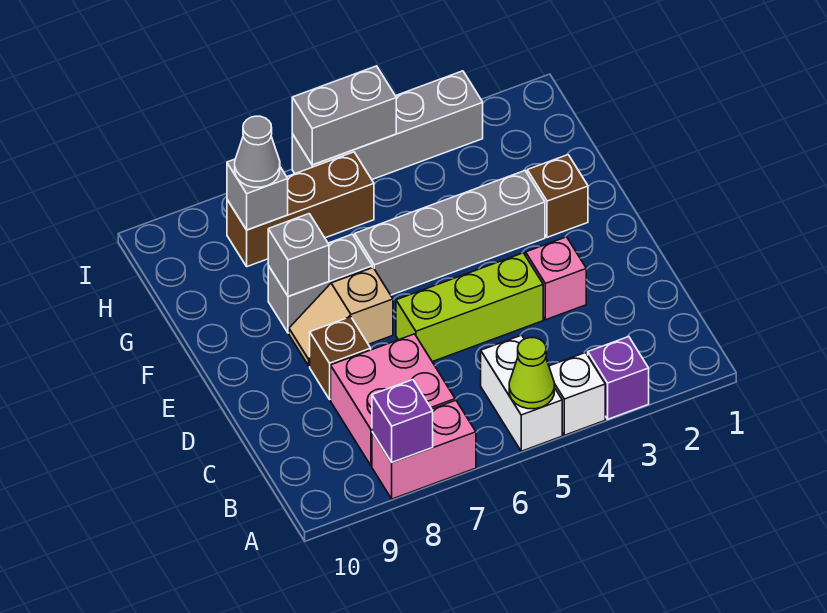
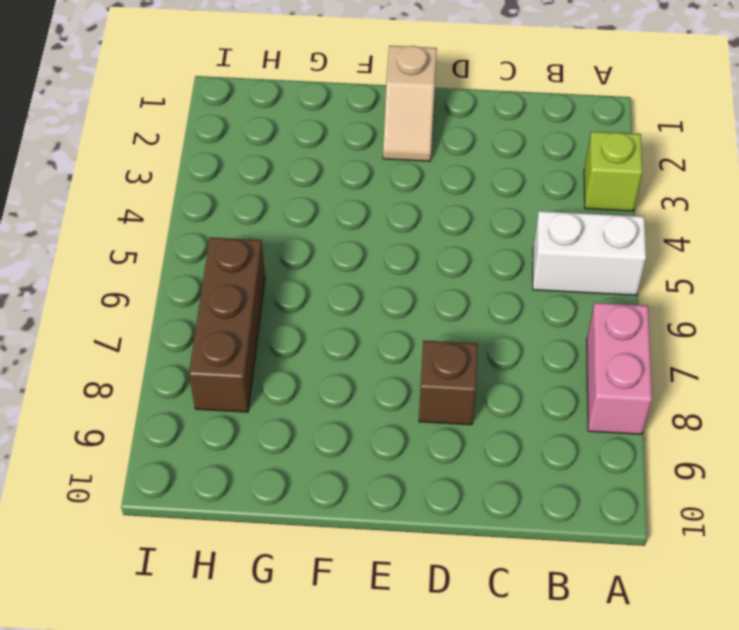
lime brick A3 level 1 -> purple brick A3 level 1
tan slope E1:E2 level 1 top 1 -> tan slope E7:E8 level 1 top 7
none -> white brick A4 level 1
none -> pink brick B7:C8 level 1
none -> pink brick D3 level 1

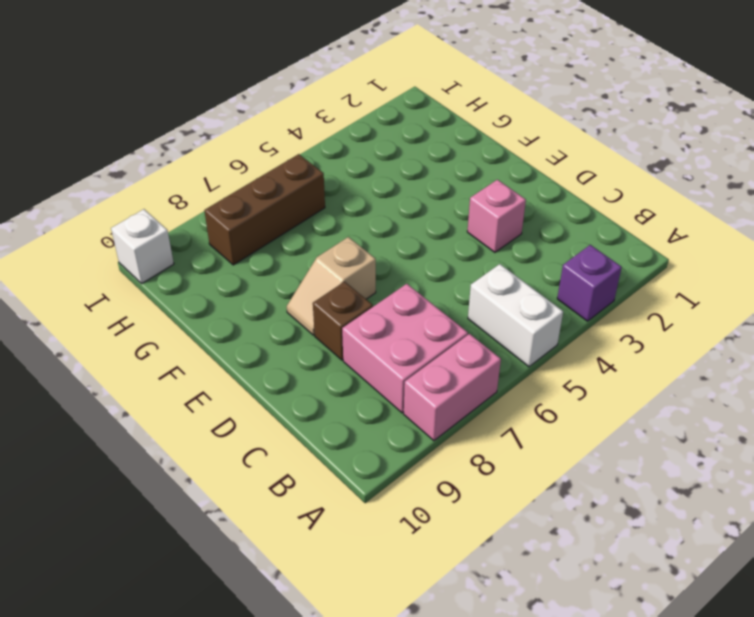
white brick I10 level 1 -> white brick A4 level 1
none -> lime brick D4:D6 level 1
none -> brown brick F2 level 1
none -> grey brick F3:F6 level 1

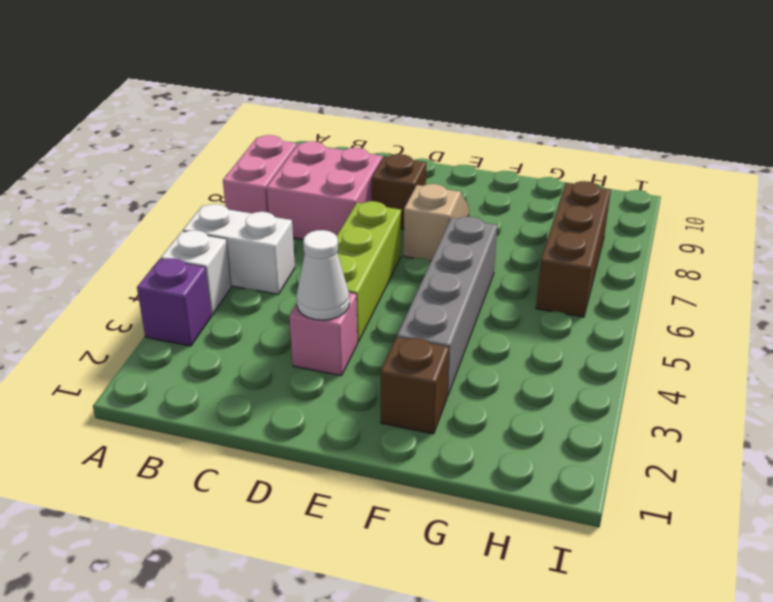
white cone D3 level 2 -> none
none -> grey brick F7:F8 level 1
none -> grey brick I3:I6 level 1
none -> lime cone A5 level 2

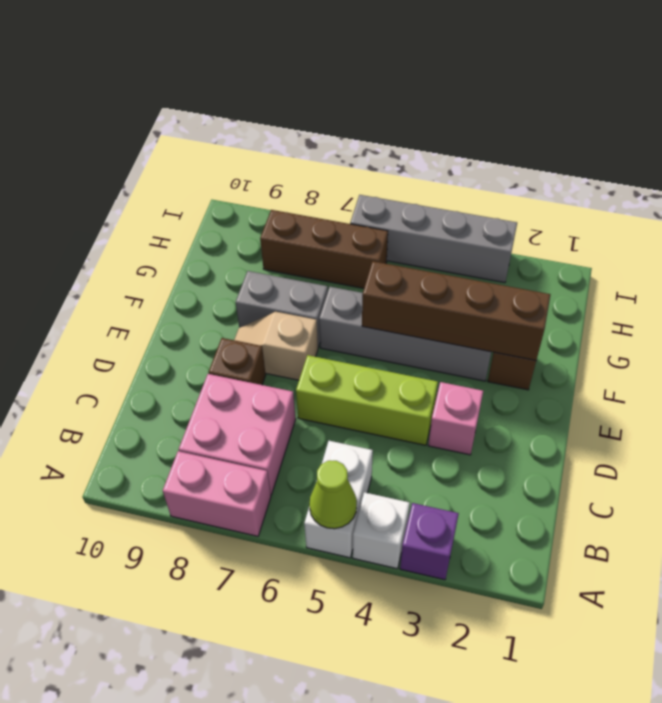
brown brick F2:F5 level 2 -> none
none -> purple brick A8 level 2
none -> grey brick F8 level 2
none -> grey brick H8 level 2

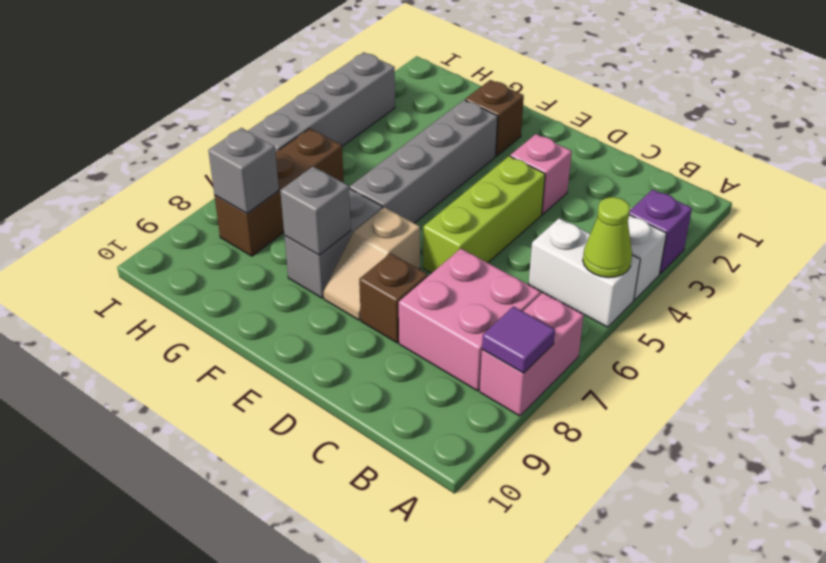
purple tile A8 level 2 -> purple brick A8 level 2
none -> grey brick I5:I6 level 2
none -> grey cone H8 level 3

